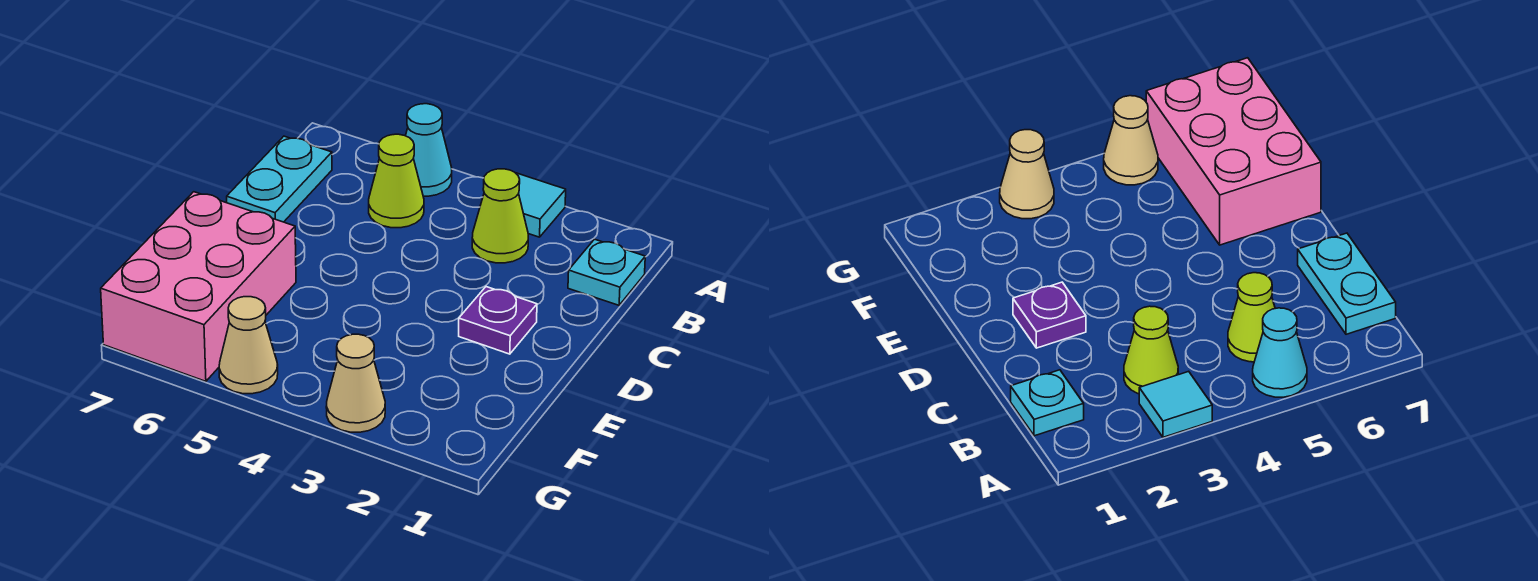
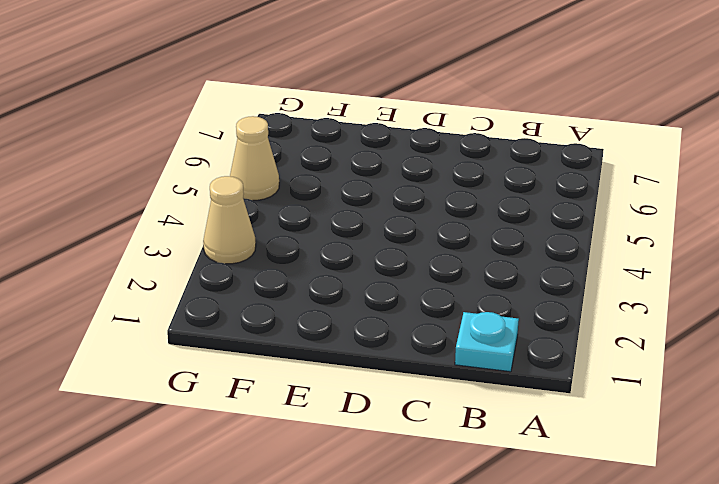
none -> cyan tile A3 level 1
none -> cyan cone A5 level 1

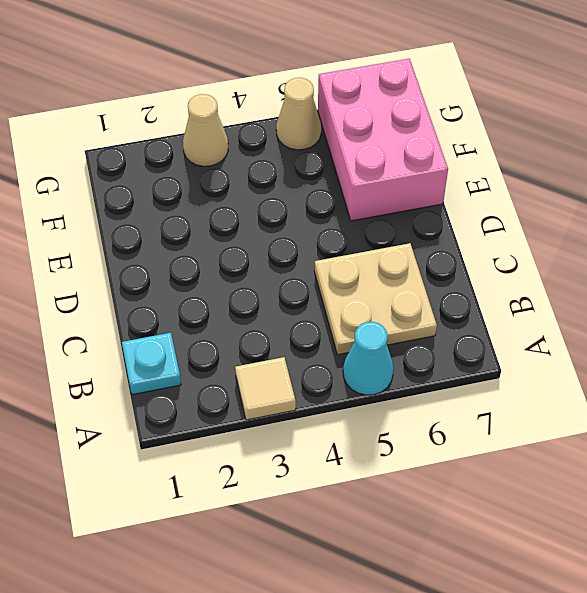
tan tile A3 level 1 -> cyan tile A3 level 1
tan plate B5:C6 level 1 -> lime cone B5 level 1
none -> lime cone B3 level 1
none -> cyan plate B7:C7 level 1

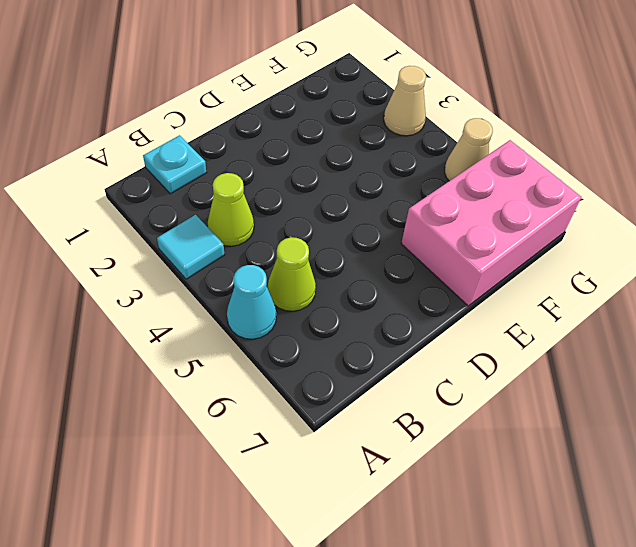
none -> cyan plate B7:C7 level 1
none -> purple plate D2 level 1

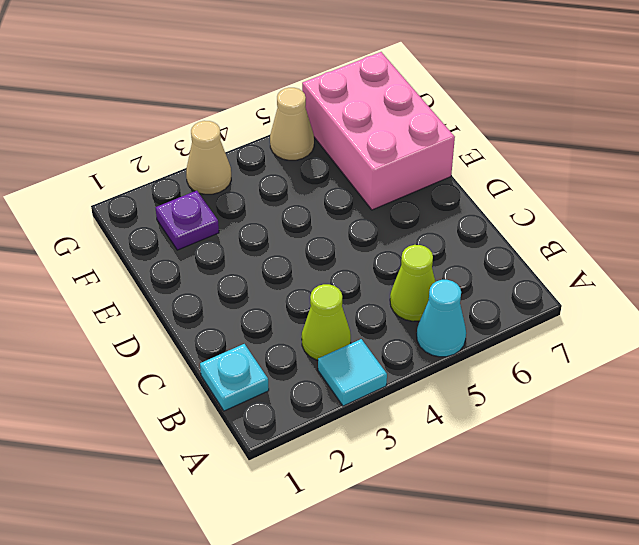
purple plate F2 level 1 -> purple plate D2 level 1
none -> cyan plate B7:C7 level 1

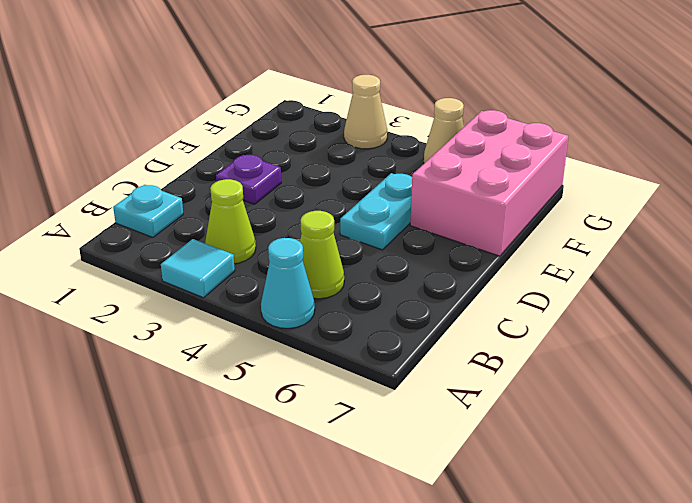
cyan plate D5:E5 level 1 -> cyan plate B7:C7 level 1

